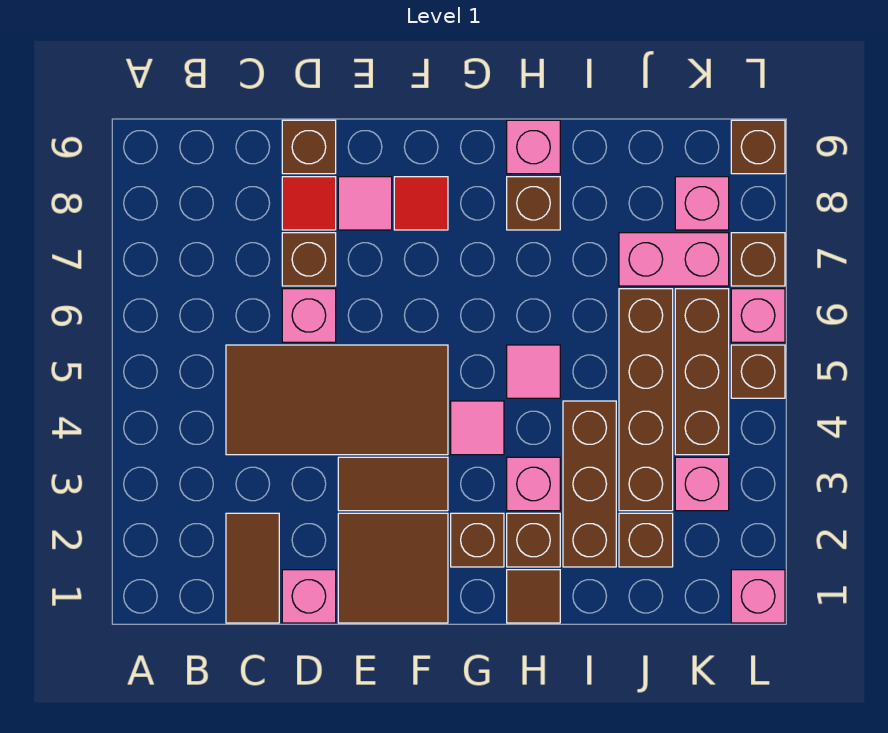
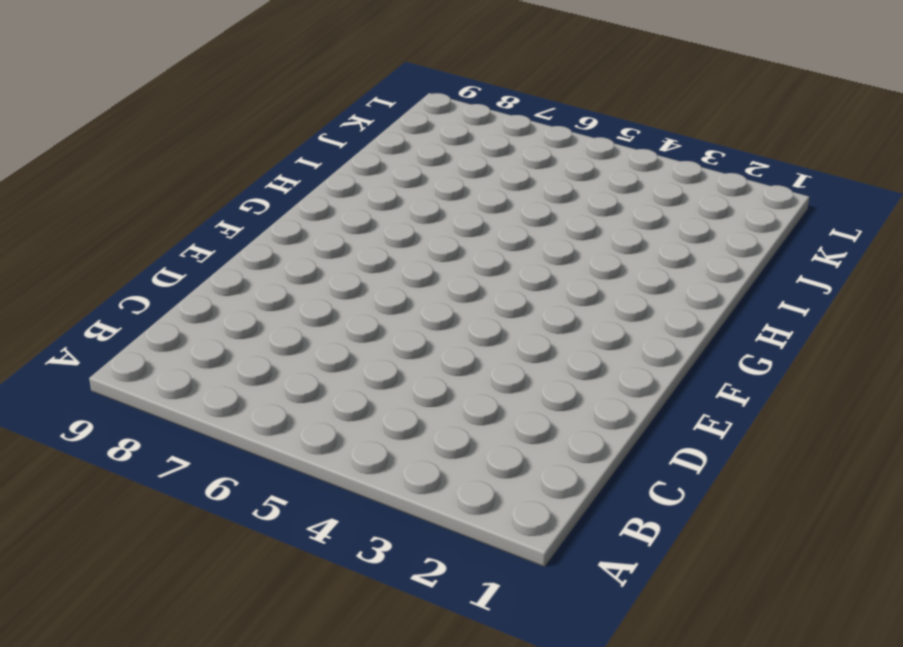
none -> brown tile C1:C2 level 1
none -> brown tile C4:F5 level 1
none -> pink brick D1 level 1
none -> pink brick D6 level 1

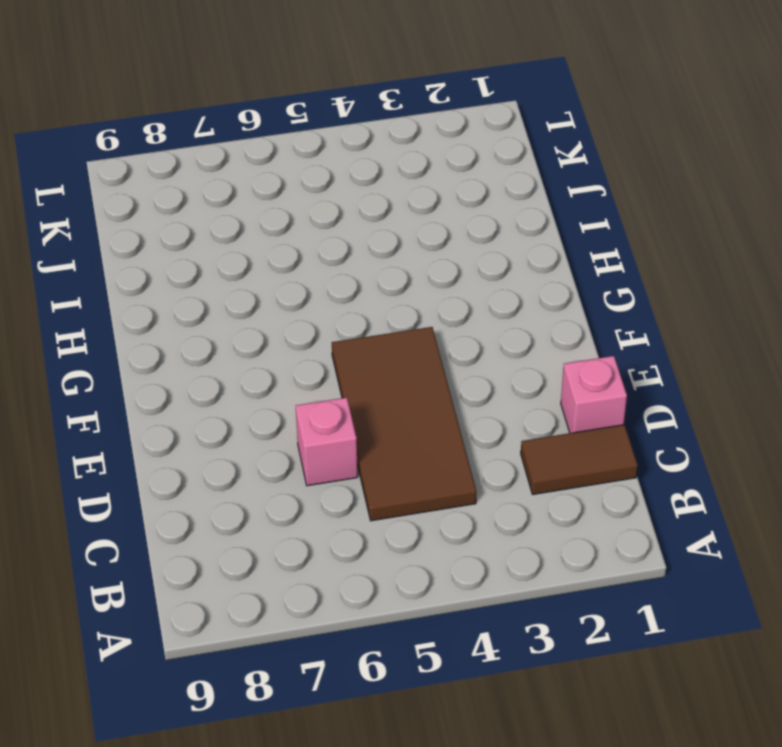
none -> brown brick D7 level 1
none -> red tile D8 level 1
none -> brown brick D9 level 1
none -> brown tile E1:F2 level 1

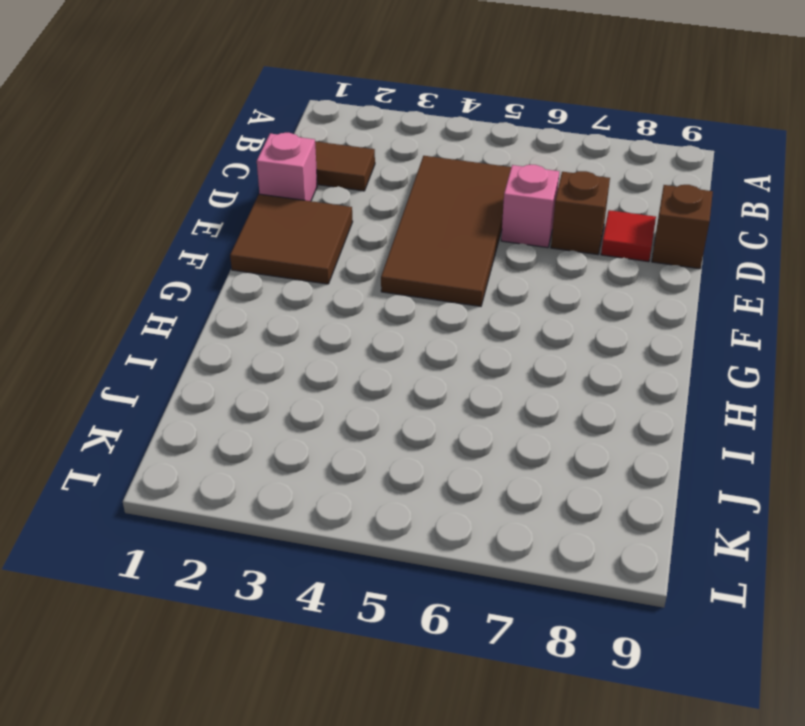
none -> brown tile E3:F3 level 1
none -> pink tile E8 level 1
none -> red tile F8 level 1
none -> brown brick G2 level 1

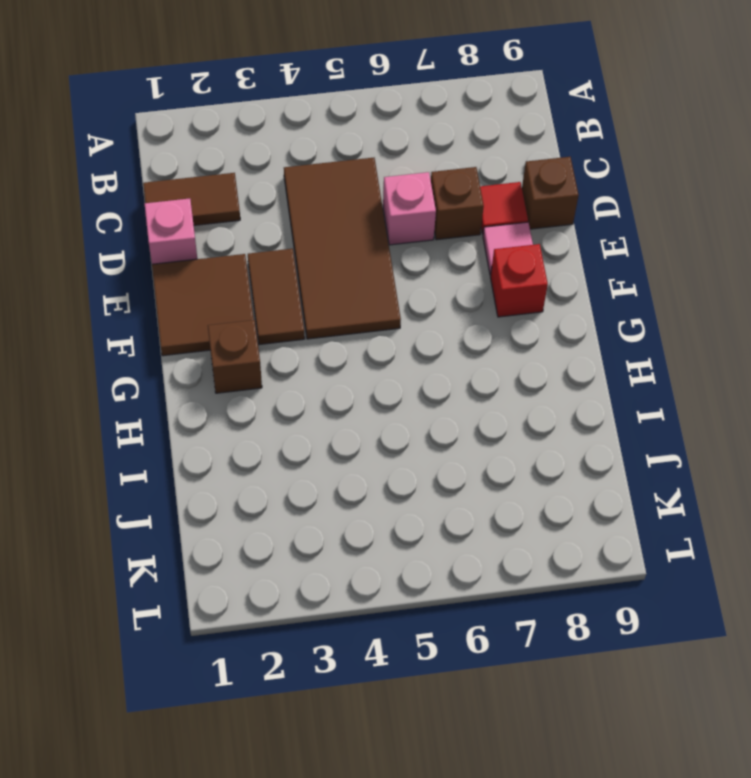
red brick F8 level 1 -> red tile F8 level 1
none -> pink tile G4 level 1
none -> brown tile H1 level 1
none -> brown brick H2 level 1
none -> pink brick H3 level 1

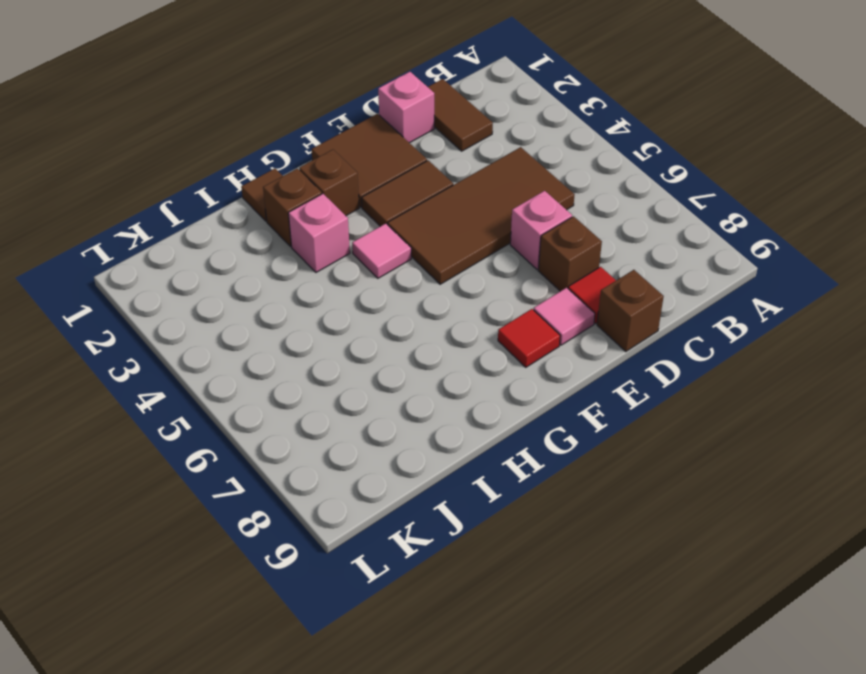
none -> pink tile H5 level 1
none -> brown brick H8 level 1
none -> pink brick H9 level 1
none -> brown brick I2:I4 level 1

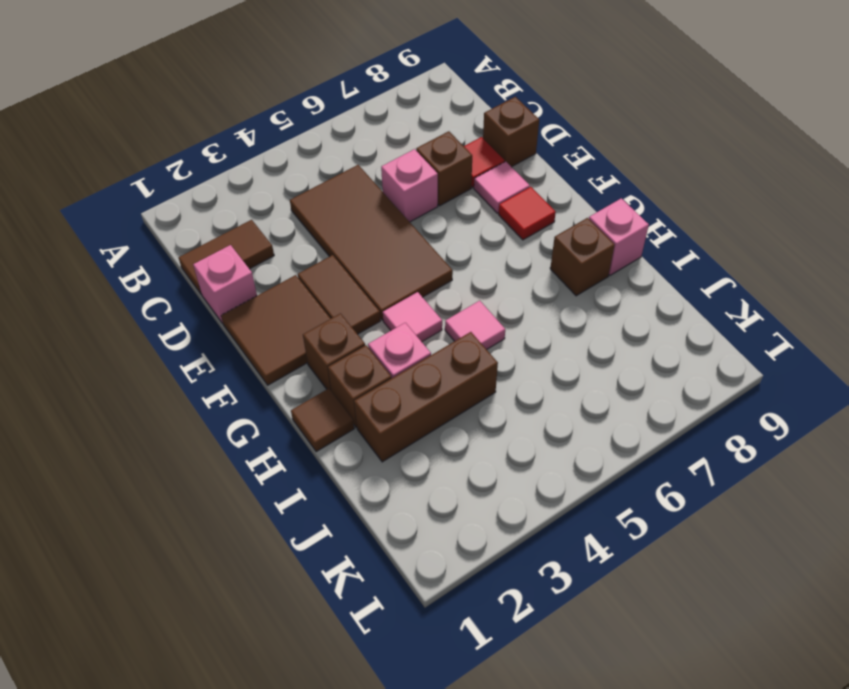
none -> brown brick J2 level 1
none -> brown brick J3:J6 level 1
none -> pink brick J7:K7 level 1
none -> pink brick K3 level 1

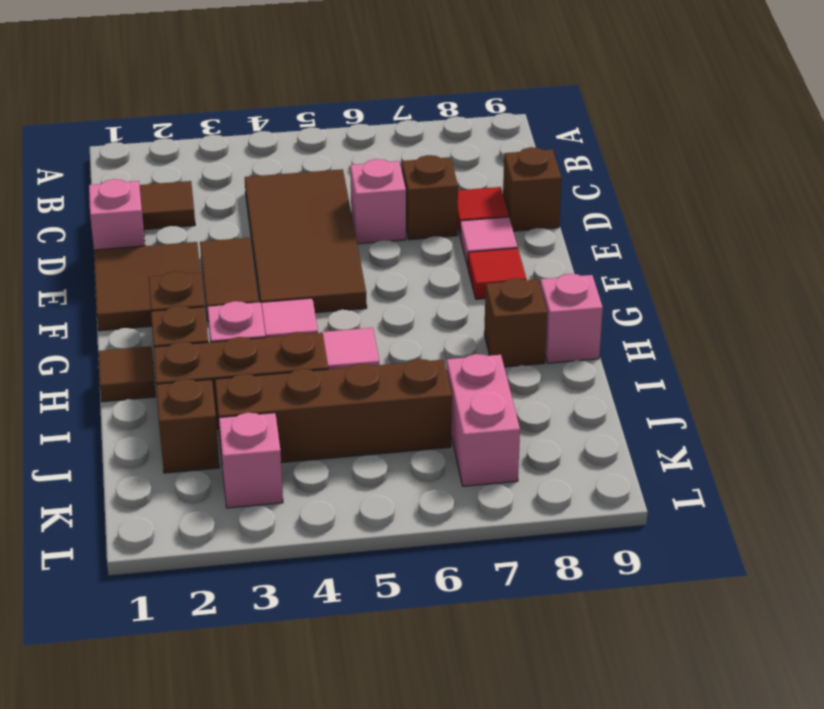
none -> brown brick K4:K6 level 1
none -> pink brick K8 level 1
none -> pink brick L1 level 1
none -> brown brick L5 level 1

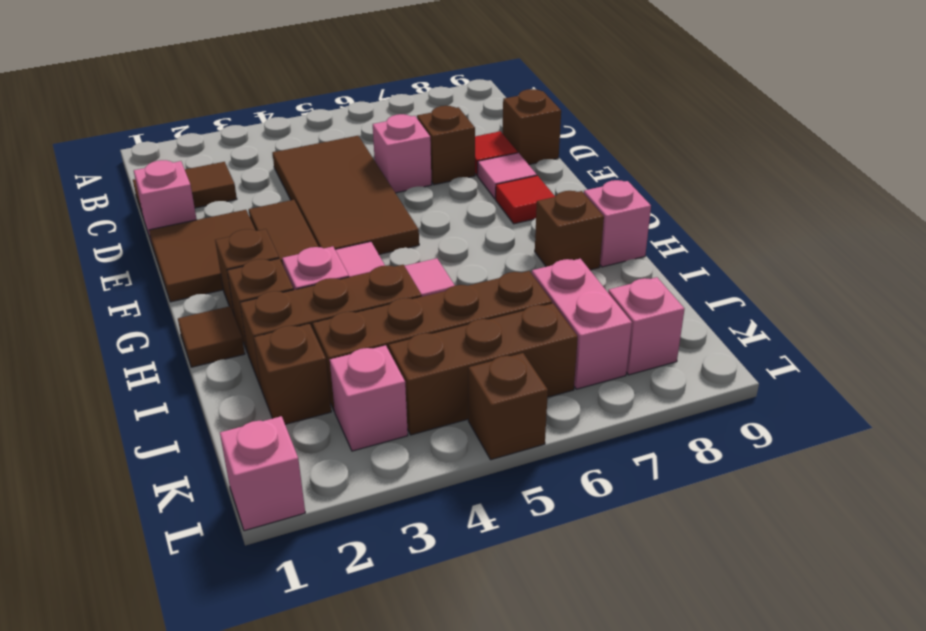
none -> pink brick L6 level 1
none -> brown brick L7 level 1
none -> brown brick L9 level 1

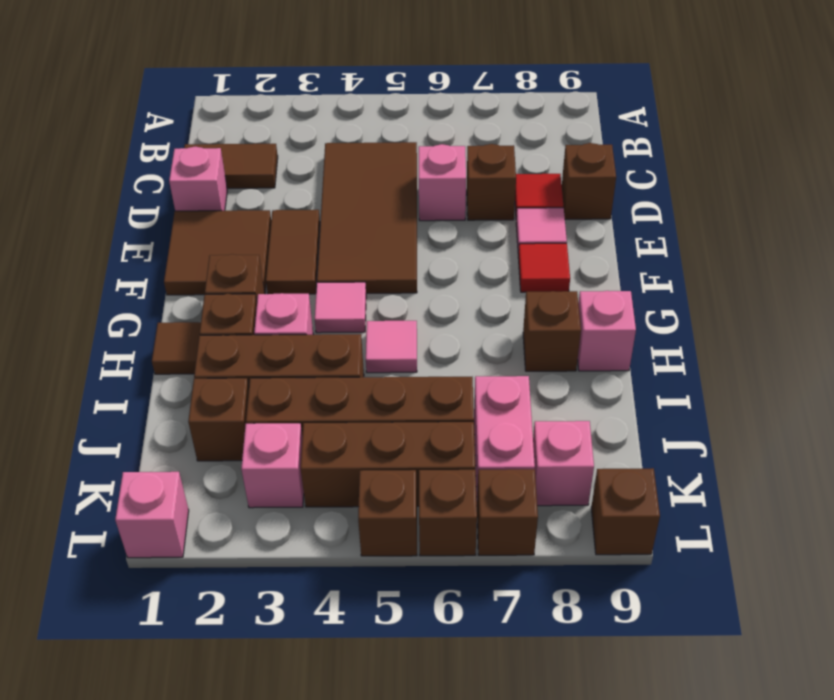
brown brick L6 level 1 -> pink brick L6 level 1

